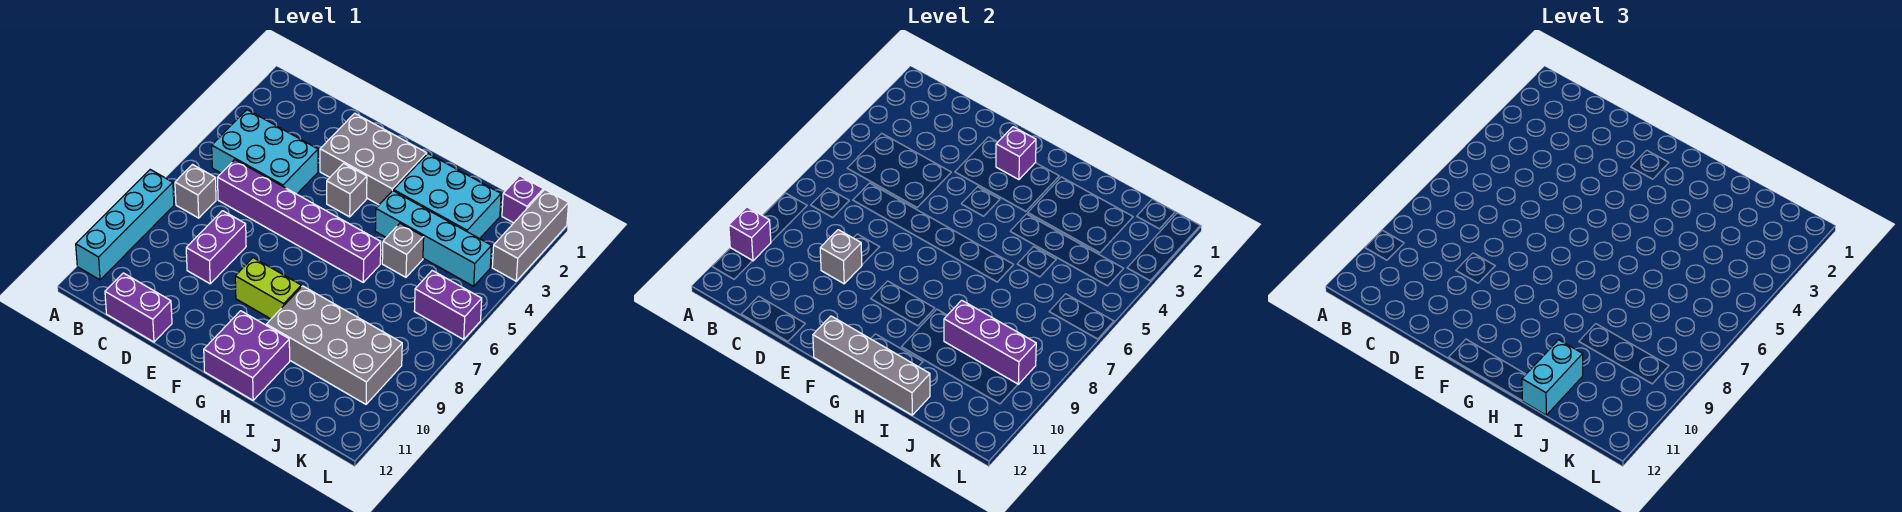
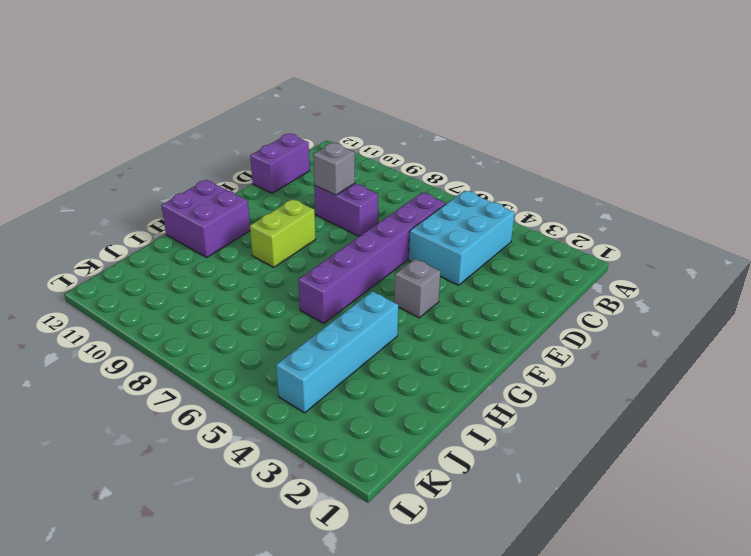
none -> cyan brick A8:A11 level 1
none -> grey brick B7 level 1
none -> grey brick E2:G3 level 1

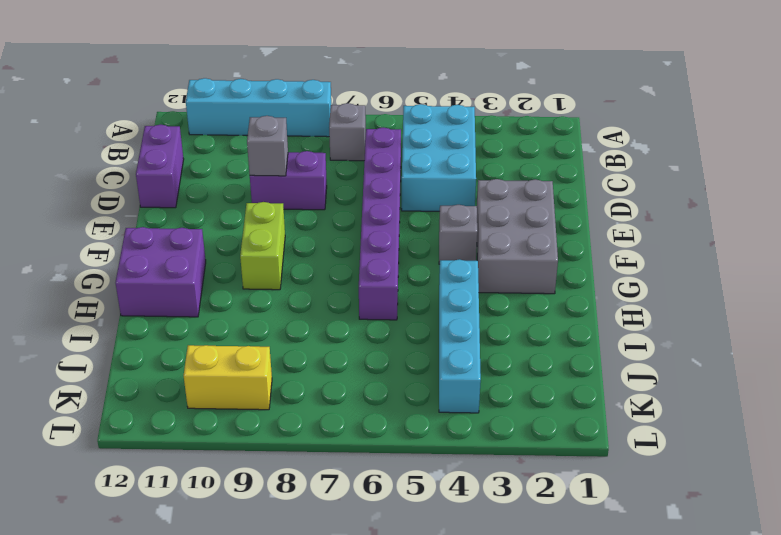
yellow brick K9:K10 level 1 -> grey brick H9:K10 level 1
none -> cyan brick H2:J3 level 1
none -> grey brick I5 level 1
none -> purple brick K1 level 1

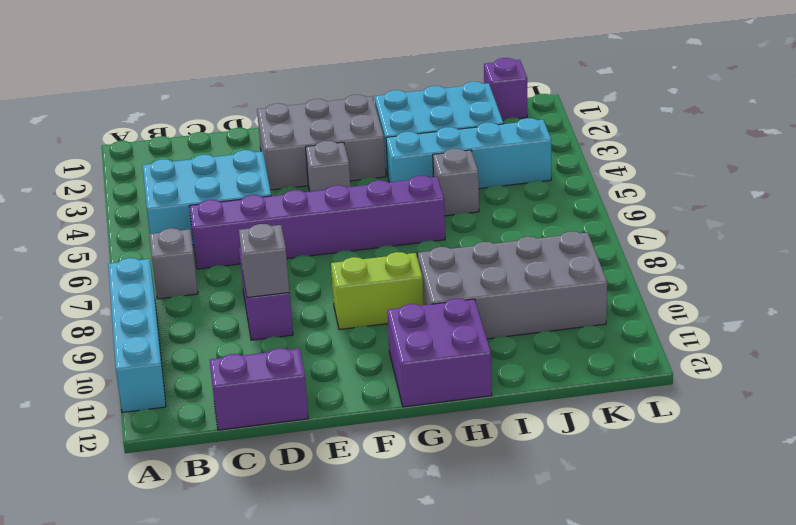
none -> purple brick K6:L6 level 1
none -> grey brick L1:L3 level 1
none -> purple brick A10 level 2

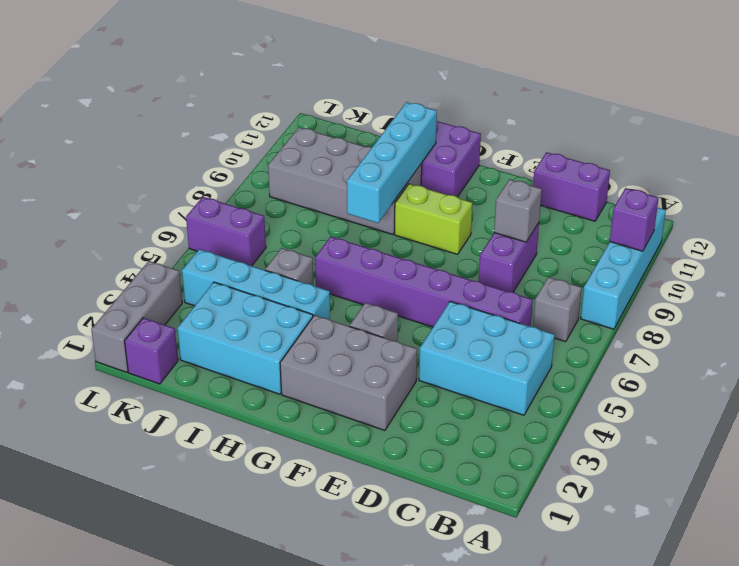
cyan brick H8:H11 level 2 -> none
none -> purple brick F2 level 2
none -> grey brick F12:I12 level 2
none -> purple brick I9:K9 level 2

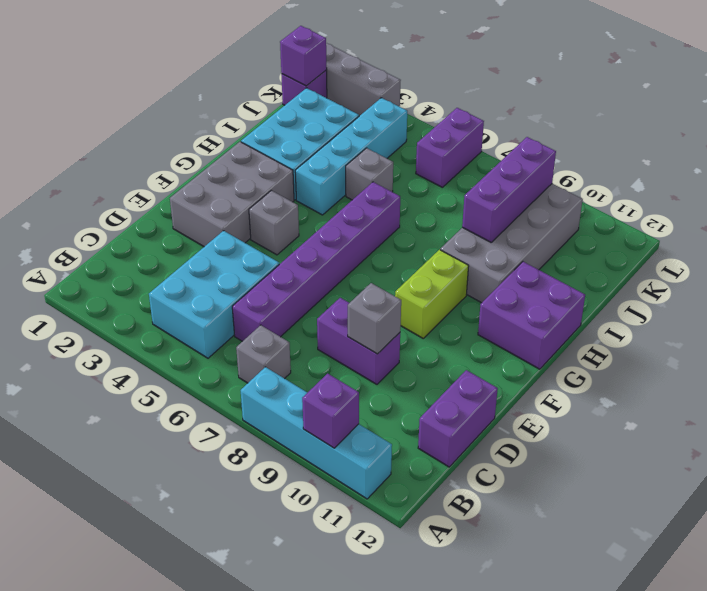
purple brick K1 level 2 -> purple brick F2 level 2
none -> grey brick F12:I12 level 2
none -> cyan brick I11:I12 level 3

